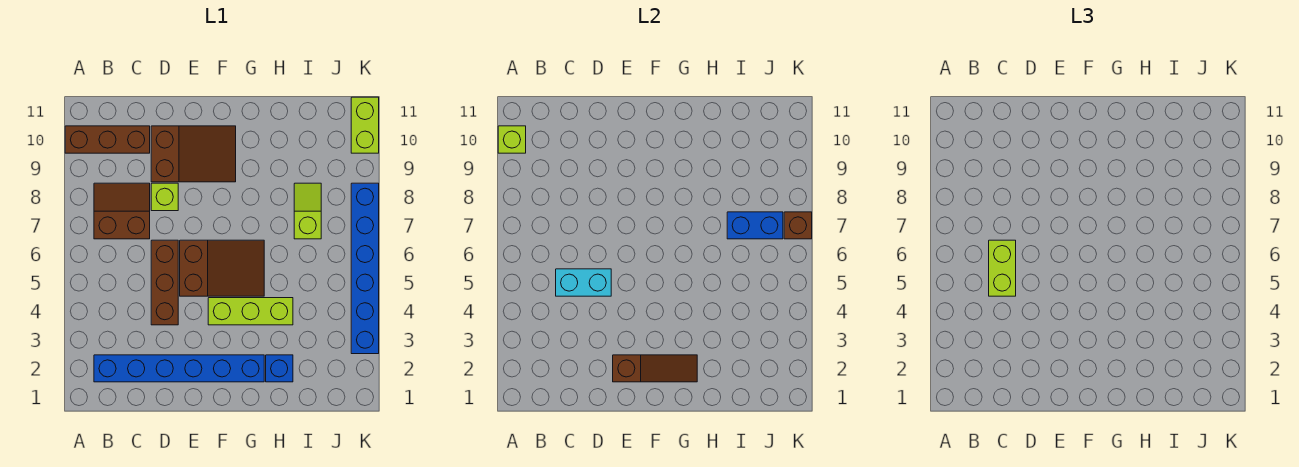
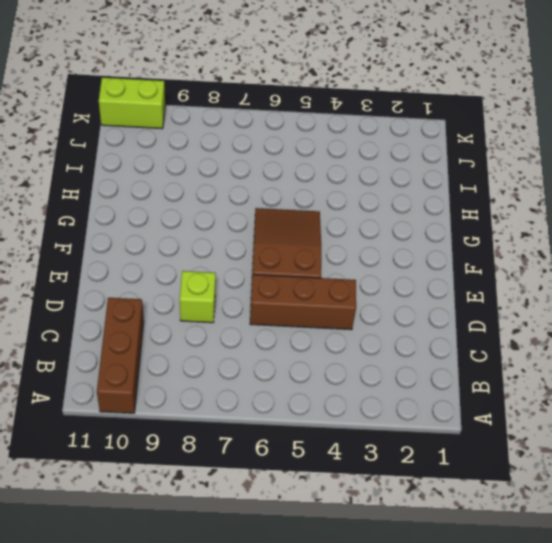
none -> blue brick B2:G2 level 1
none -> brown slope B7:C8 level 1 top 7
none -> brown slope D9:F10 level 1 top D

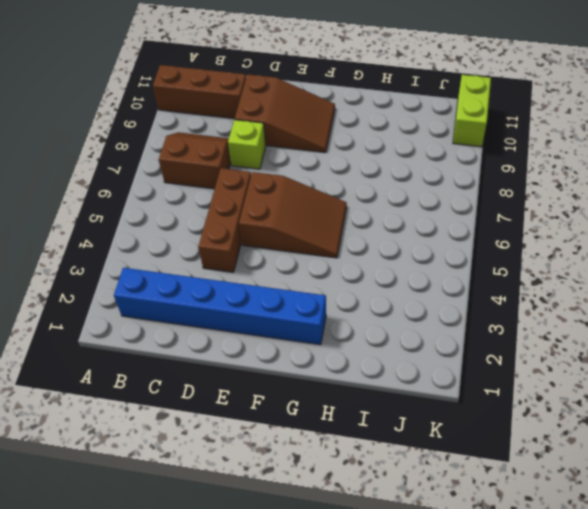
none -> lime brick F4:H4 level 1
none -> blue brick H2 level 1
none -> lime slope I7:I8 level 1 top 7

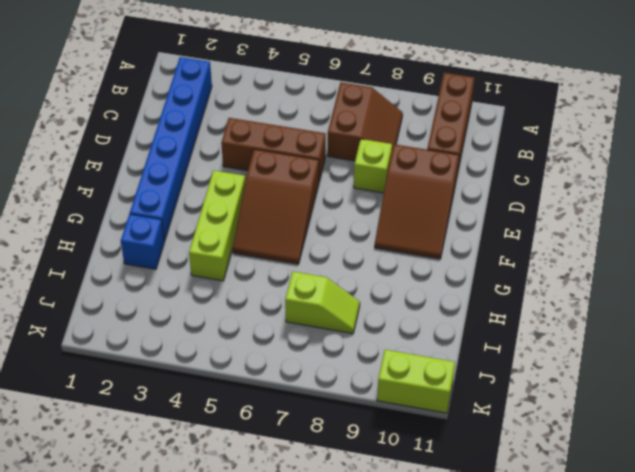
none -> blue brick K3:K8 level 1
none -> lime brick A10 level 2
none -> cyan brick C5:D5 level 2

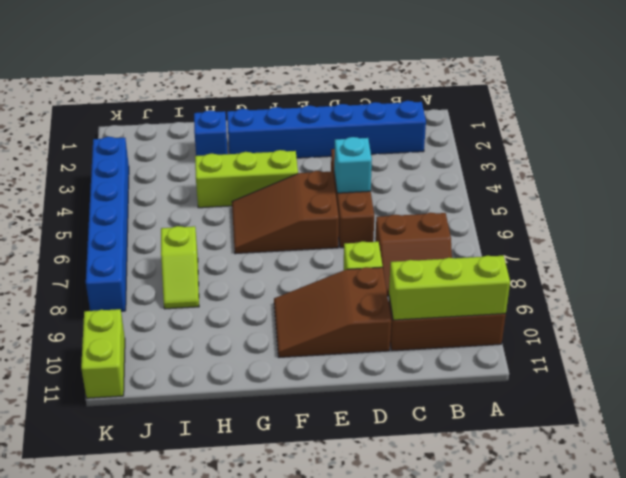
lime brick A10:C10 level 2 -> lime brick A10 level 2
cyan brick D5 level 2 -> cyan brick C5:D5 level 2
none -> brown slope E2:G2 level 2 top E
none -> blue brick I7:J7 level 2
none -> brown brick K7 level 2

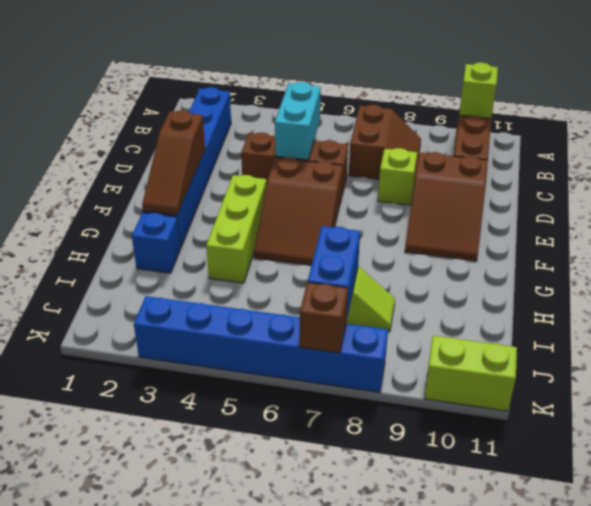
none -> lime brick C5:C6 level 3

